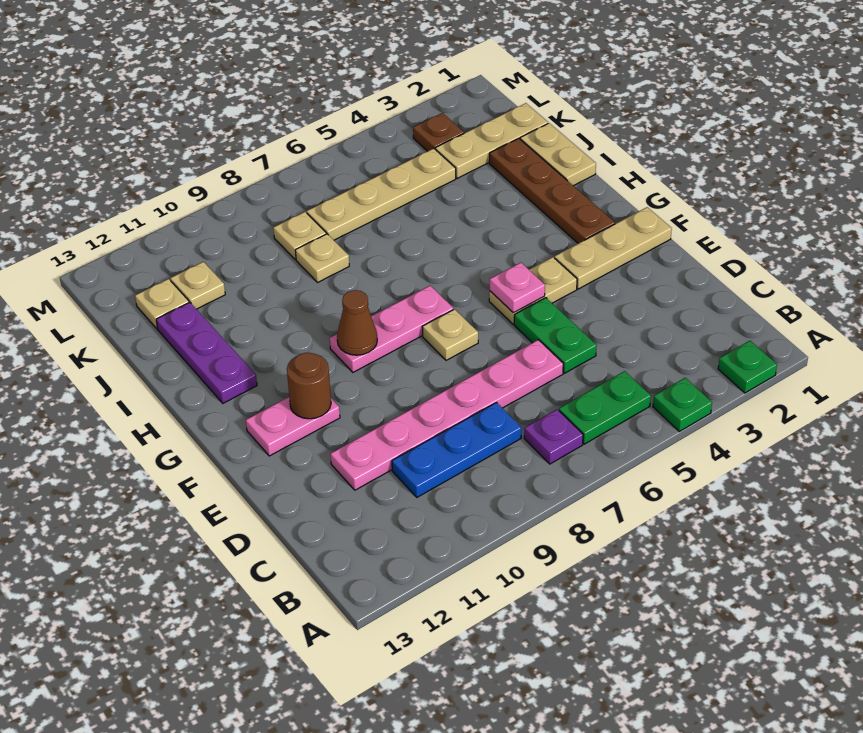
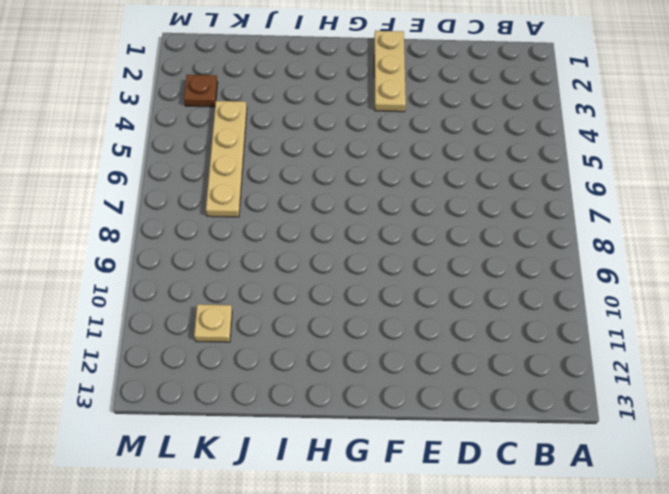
none -> green plate A2 level 1
none -> green plate A4 level 1
none -> green plate B5:B6 level 1

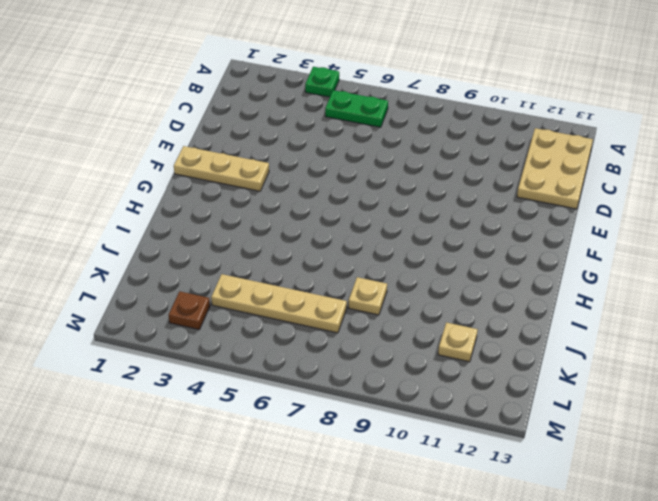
tan plate B12:D13 level 1 -> none
none -> green plate A2 level 1
none -> purple plate B7 level 1
none -> blue plate C8:C10 level 1

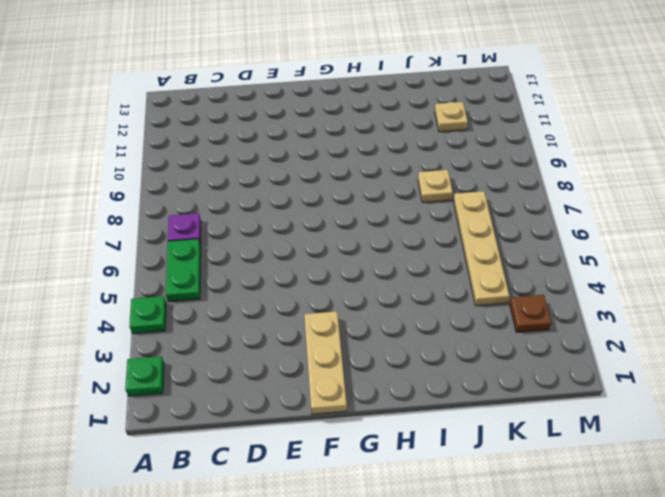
none -> blue plate C8:C10 level 1
none -> green plate D5:E5 level 1
none -> pink plate D6:D11 level 1

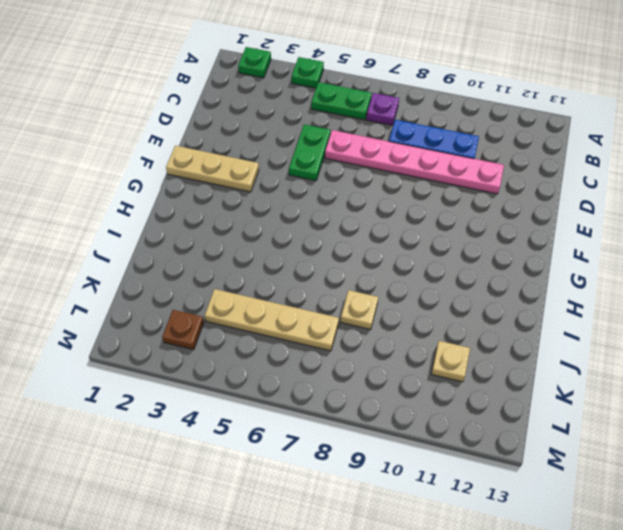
none -> tan plate F4:F5 level 1
none -> tan plate F7 level 1
none -> pink plate F11:F12 level 1

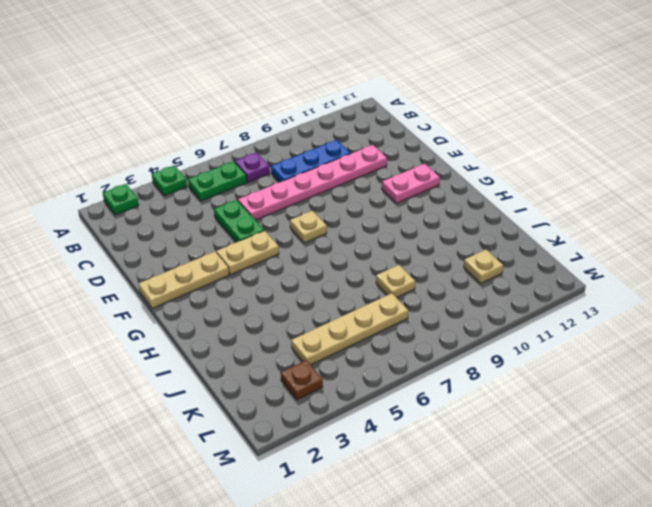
none -> brown plate G2:J2 level 1
none -> pink plate G7:G9 level 1
none -> purple plate H12:J12 level 1

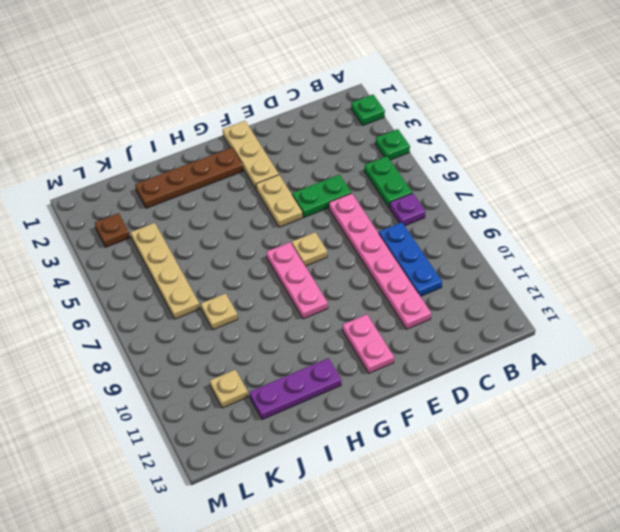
none -> tan plate I1:J1 level 1
none -> tan plate K1:K3 level 1
none -> tan plate K8 level 1

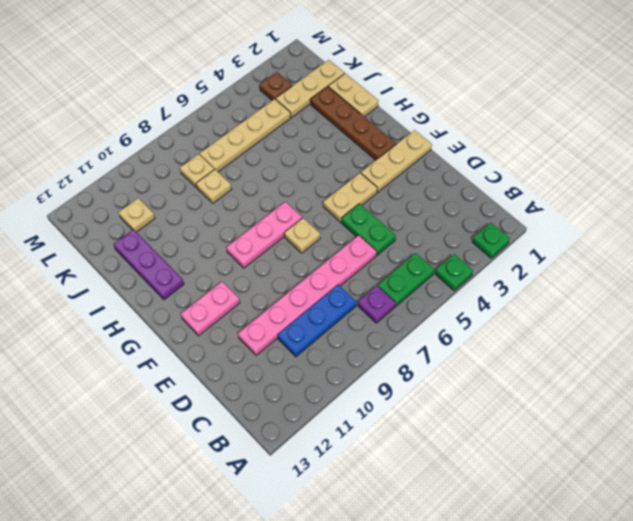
none -> tan plate K12 level 1
none -> pink plate F5 level 2
none -> brown round brick F11 level 2

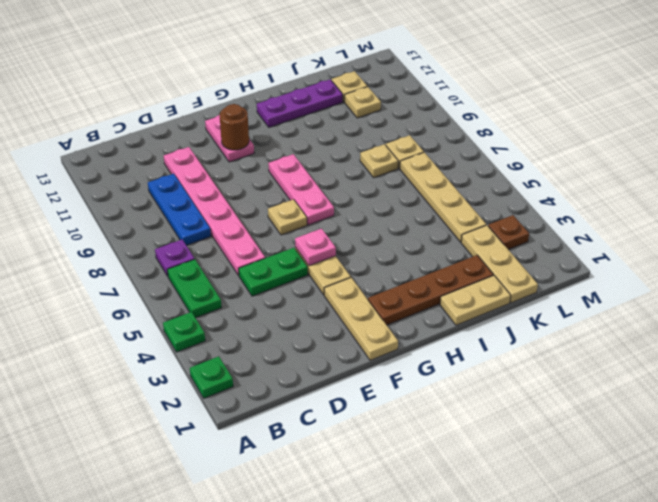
none -> brown cone G9 level 2

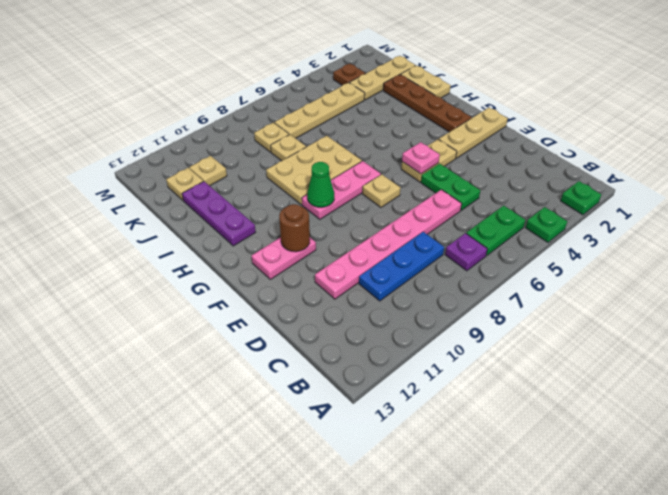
green cone G9 level 2 -> brown cone G9 level 2
tan plate H7:I9 level 1 -> none

